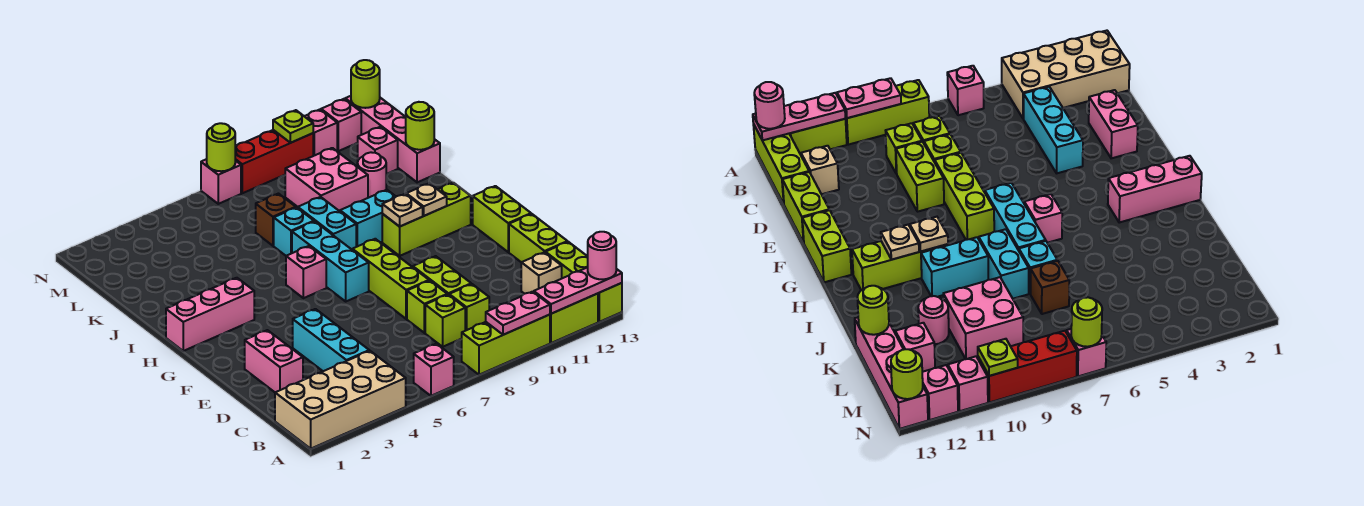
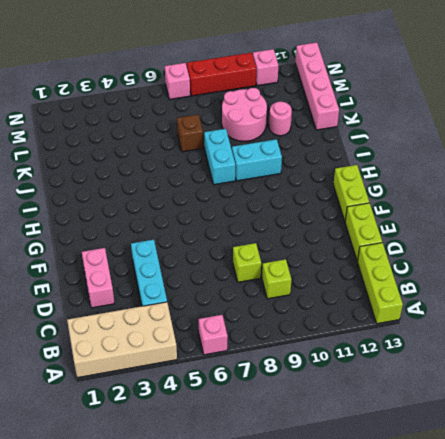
pink round brick K9:L10 level 1 -> pink brick K9:L10 level 1
none -> lime brick A8:A10 level 1
none -> lime brick A11:A12 level 1
none -> lime brick C8 level 1
none -> tan brick C12 level 1

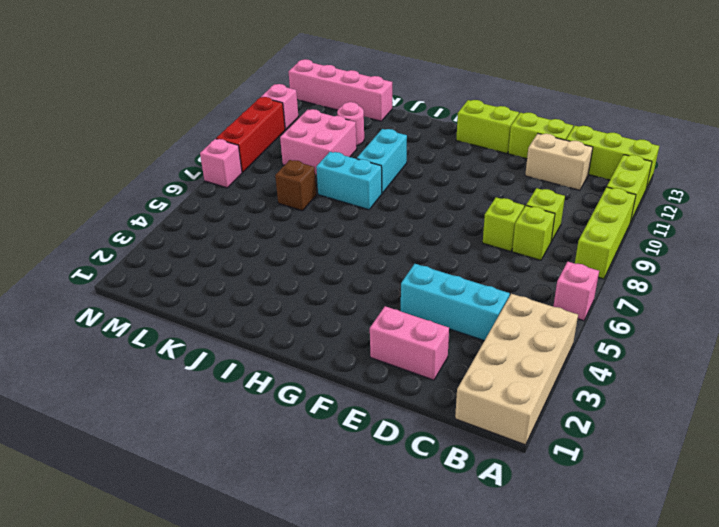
tan brick C12:D12 level 1 -> tan brick C12 level 1
none -> lime brick D9:E9 level 1
none -> lime brick E8:G8 level 1
none -> cyan brick G7:I7 level 1
none -> pink brick H1:H3 level 1

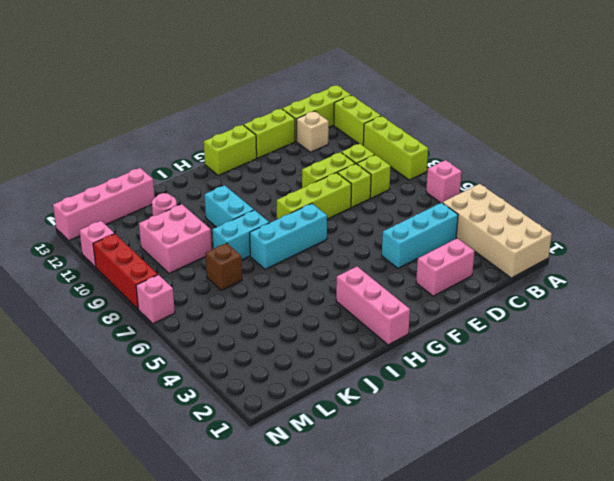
none -> pink brick H6 level 1
none -> lime brick H10:H12 level 1
none -> cyan brick J7 level 1
none -> pink brick L12 level 1

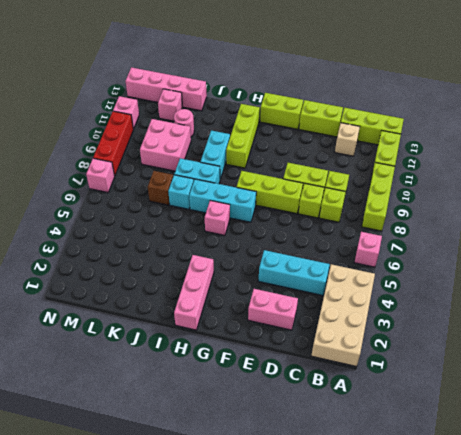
none -> pink brick N12 level 1
none -> pink plate A9:A10 level 2
none -> pink plate A11:A13 level 2
none -> tan plate H10 level 2

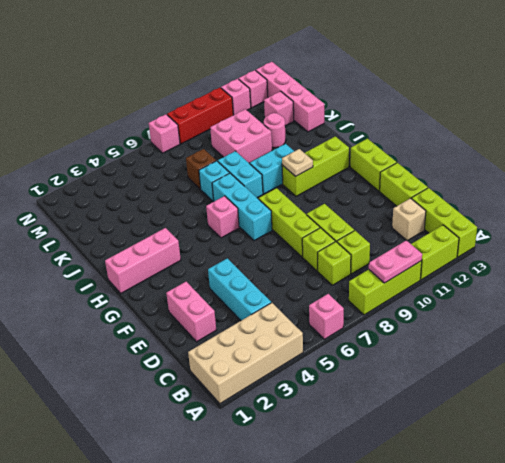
none -> pink plate A11:A13 level 2
none -> tan plate H11 level 2
none -> lime round brick K13 level 2
none -> lime round brick N7 level 2

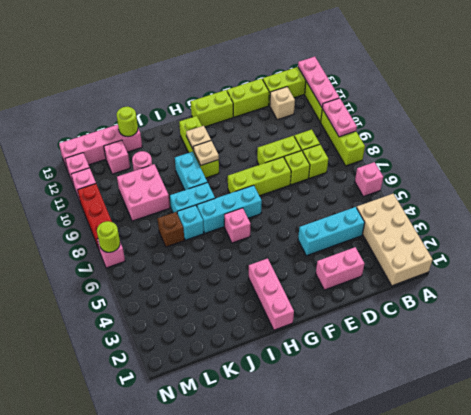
none -> lime plate N10 level 2
none -> lime round brick N13 level 2
none -> pink round brick A13 level 3

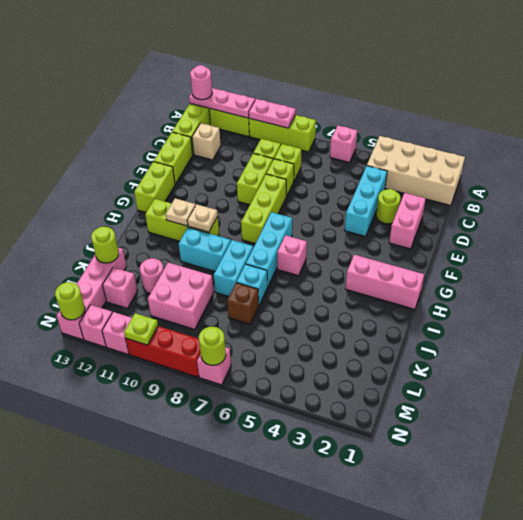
lime round brick D3 level 1 -> none

